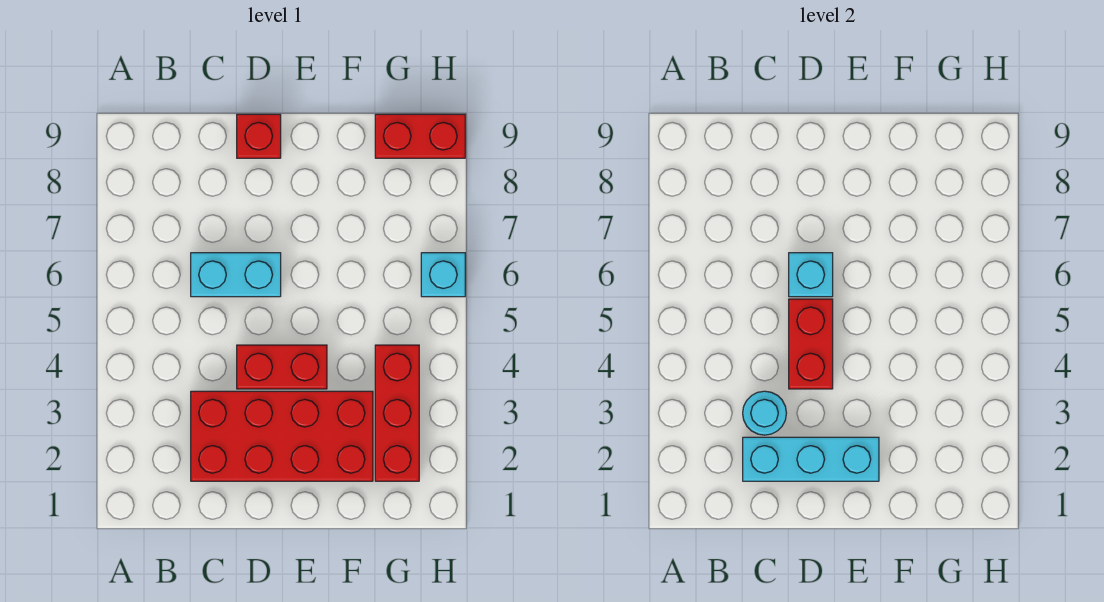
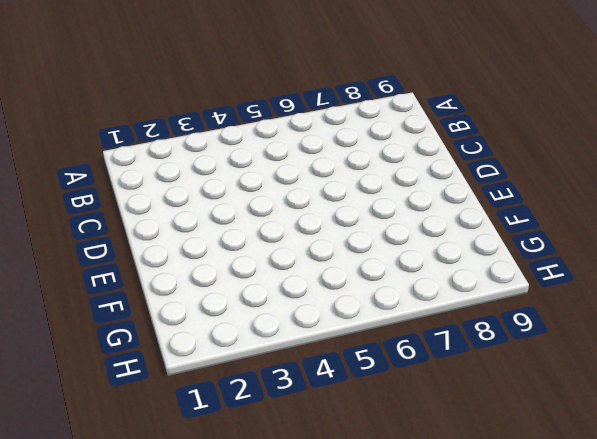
none -> red brick C2:F3 level 1
none -> cyan brick C6:D6 level 1

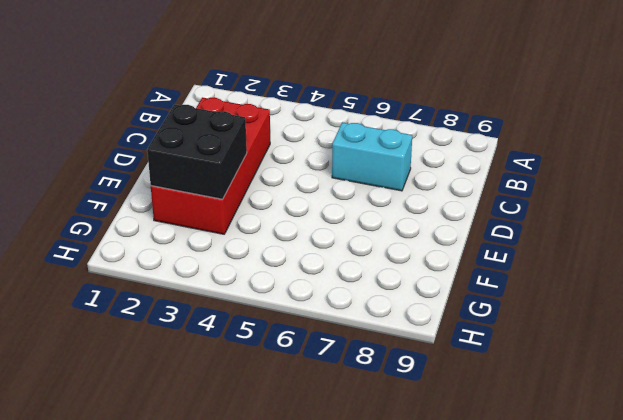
cyan brick C6:C7 level 1 -> cyan brick C6:D6 level 1
black brick E2:F3 level 2 -> cyan brick C2:E2 level 2
none -> red brick D4:E4 level 1
none -> red brick D9 level 1

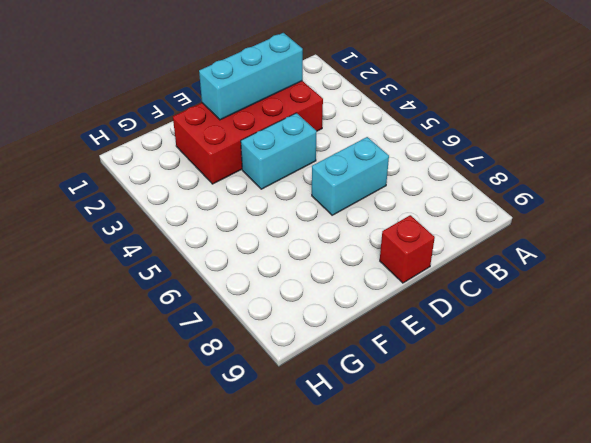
cyan brick D4:E4 level 1 -> red brick D4:E4 level 1
none -> red brick G2:G4 level 1
none -> red brick G9:H9 level 1

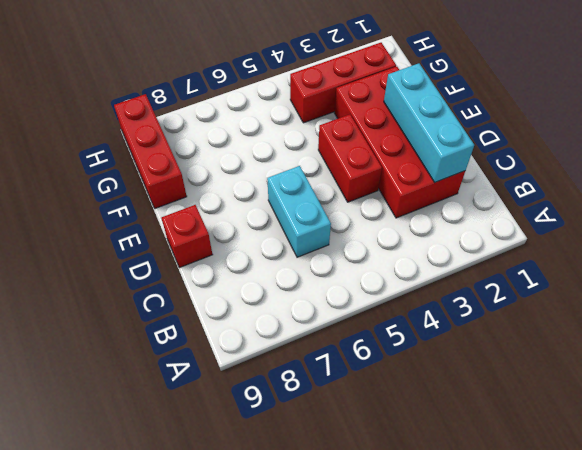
red brick F9:H9 level 1 -> red brick G9:H9 level 1
none -> cyan brick H6 level 1
none -> cyan round brick C3 level 2

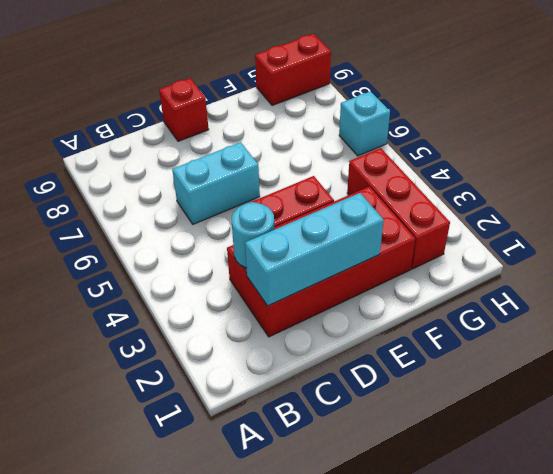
none -> red brick D4:D5 level 2
none -> cyan brick D6 level 2

